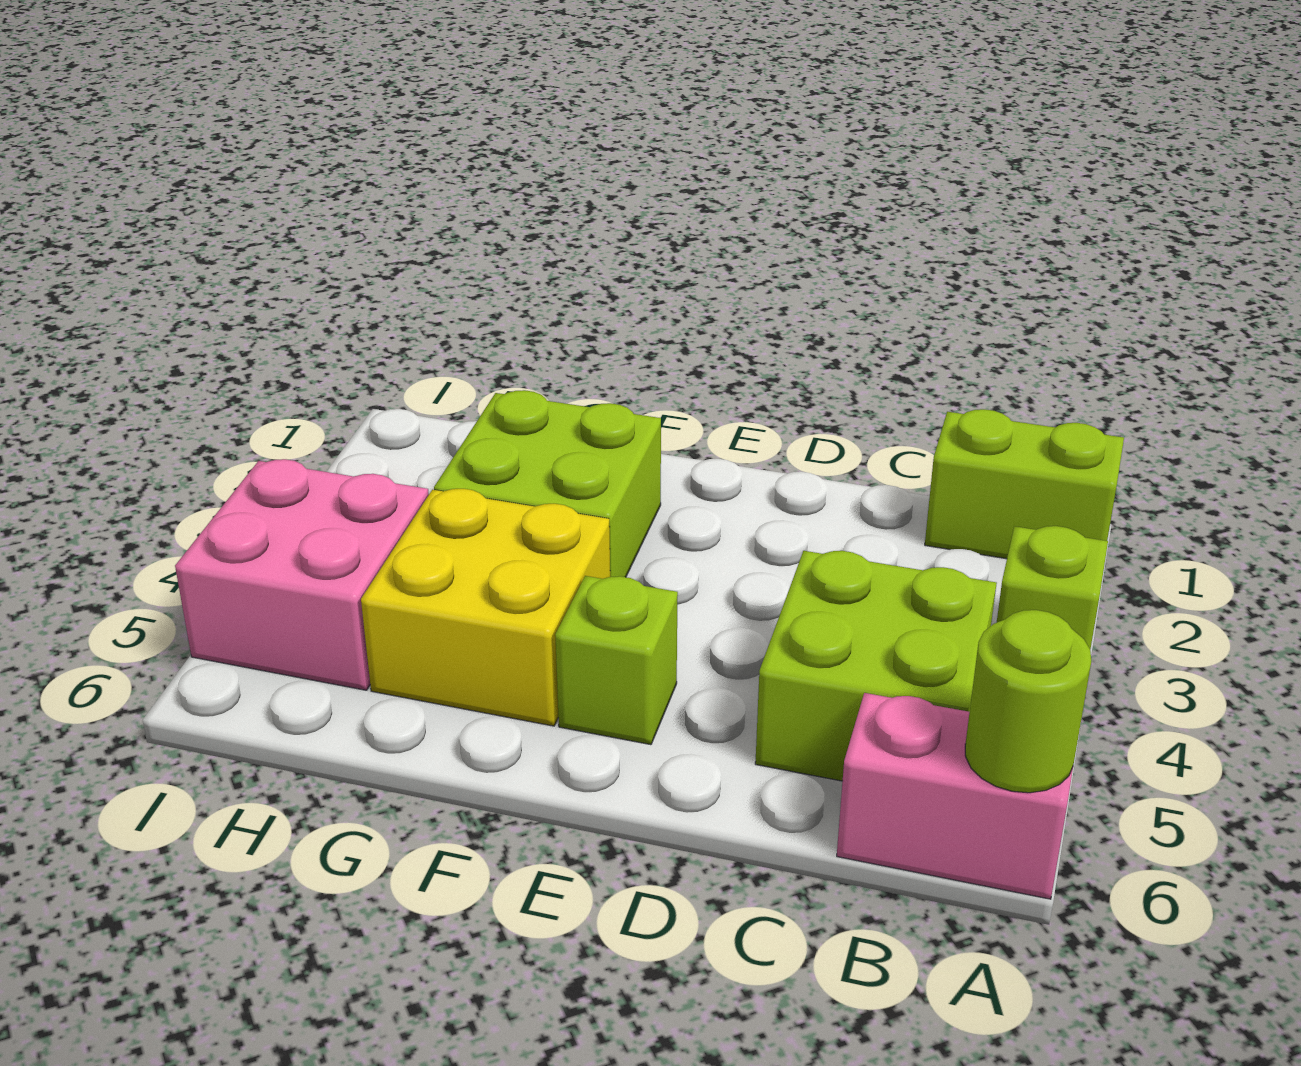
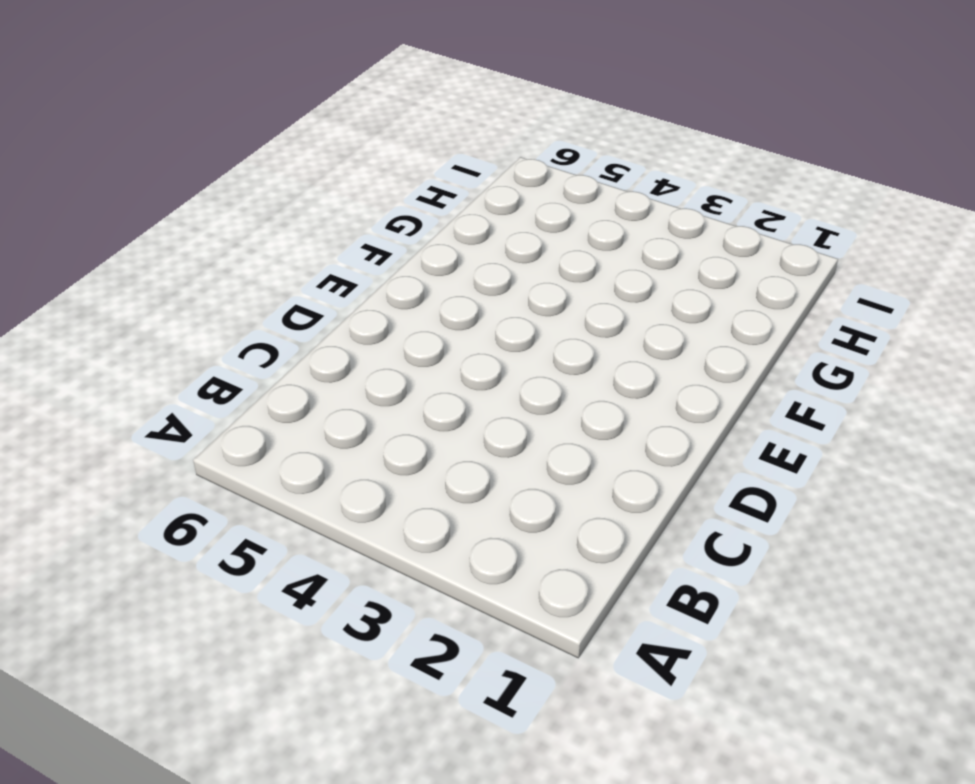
none -> lime brick A1:B1 level 1
none -> lime brick A3 level 1

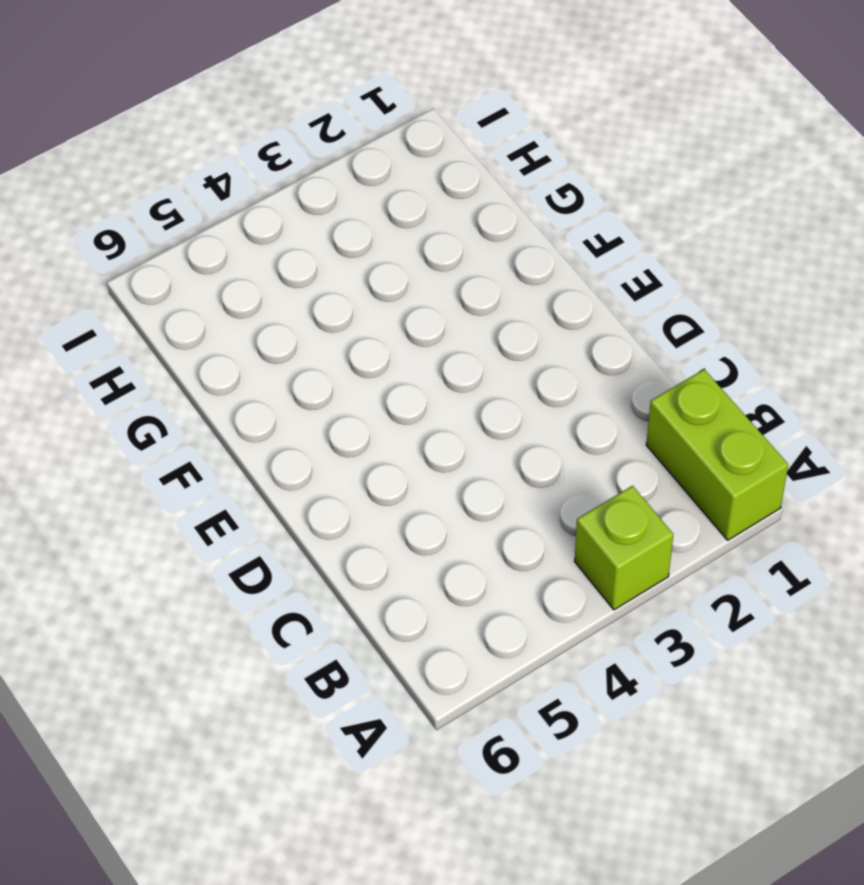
none -> pink brick A6:B6 level 1
none -> lime brick B4:C5 level 1

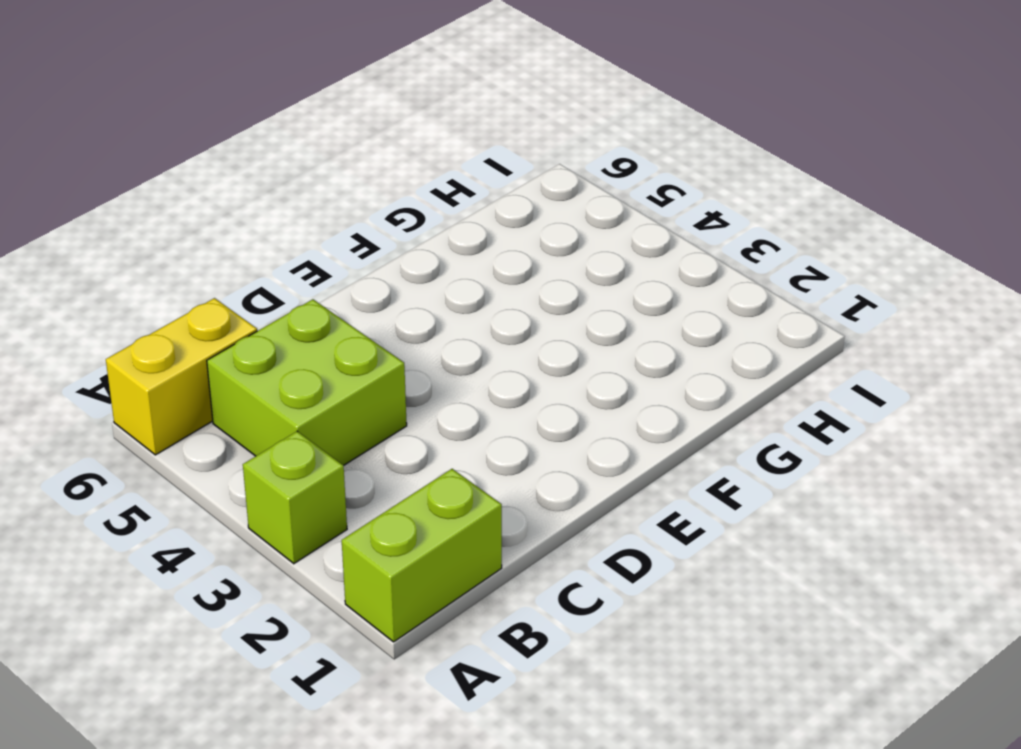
yellow brick A6:B6 level 1 -> pink brick A6:B6 level 1
none -> lime brick E5 level 1
none -> lime brick F2:G3 level 1

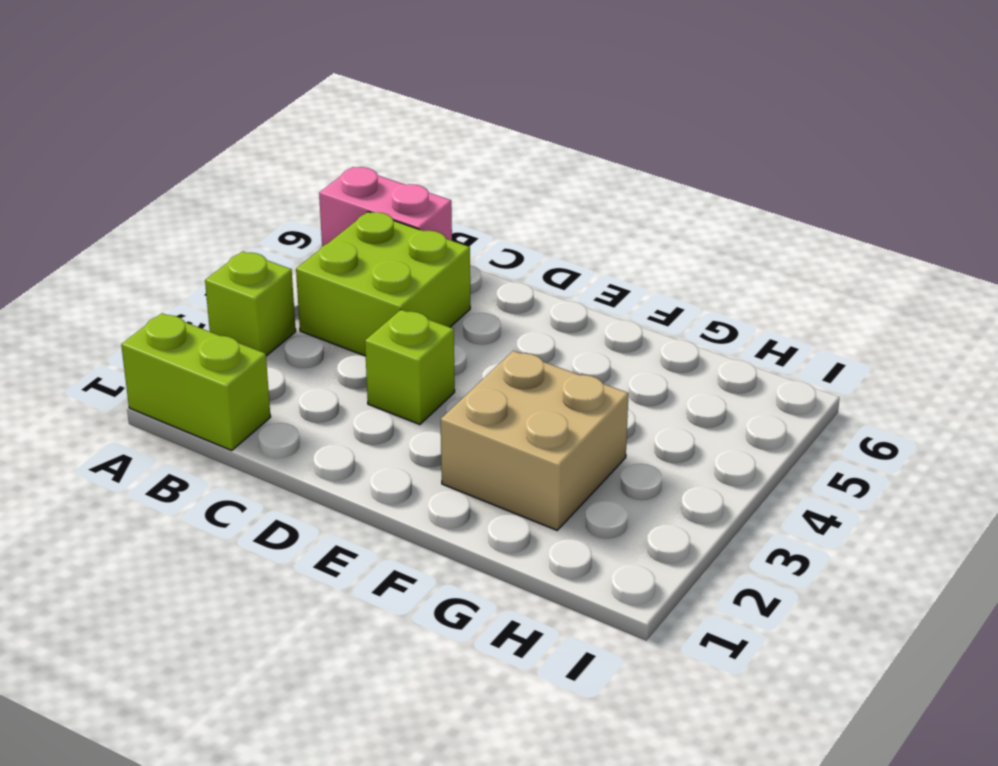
lime brick D3 level 1 -> lime brick E5 level 1
tan brick F2:G3 level 1 -> lime brick F2:G3 level 1
none -> yellow brick F4:G5 level 1
none -> pink brick H4:I5 level 1

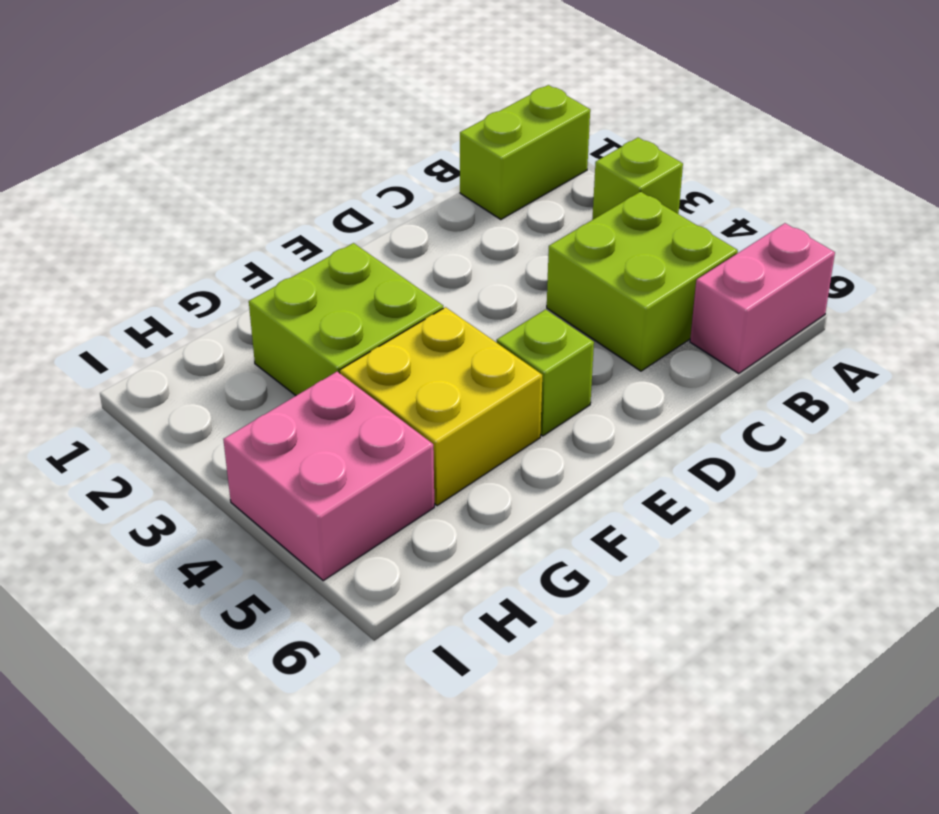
none -> lime round brick A6 level 2

